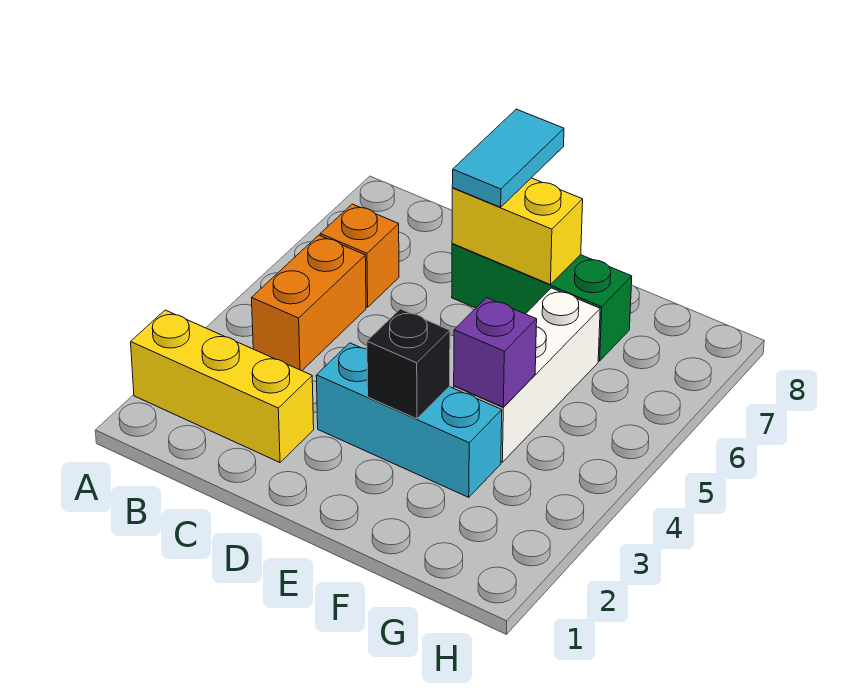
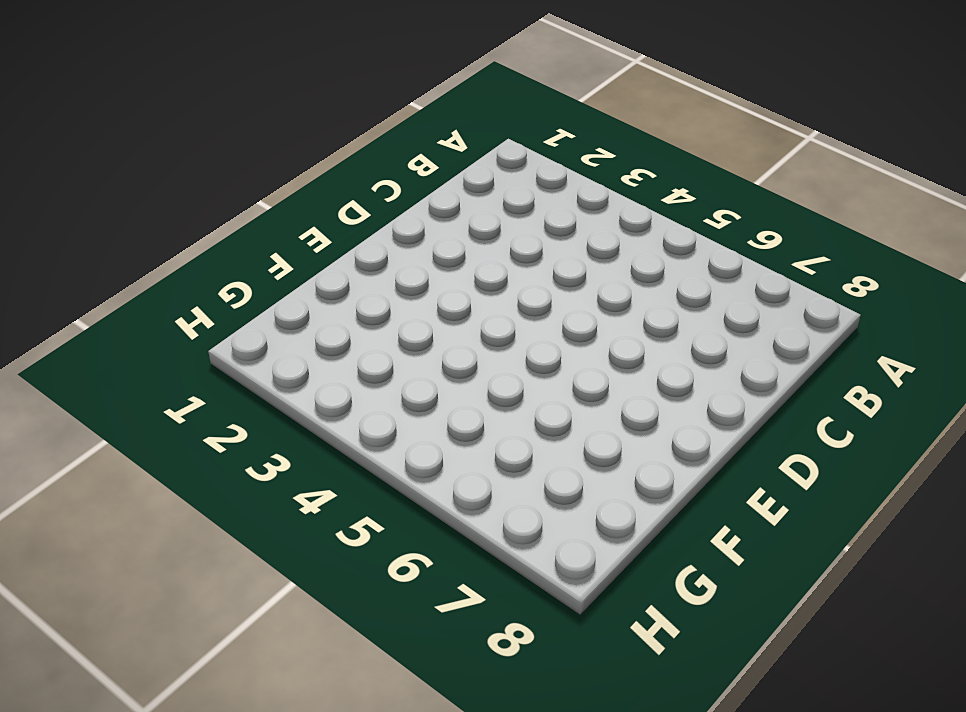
none -> yellow brick A2:C2 level 1
none -> orange brick B4:B5 level 1

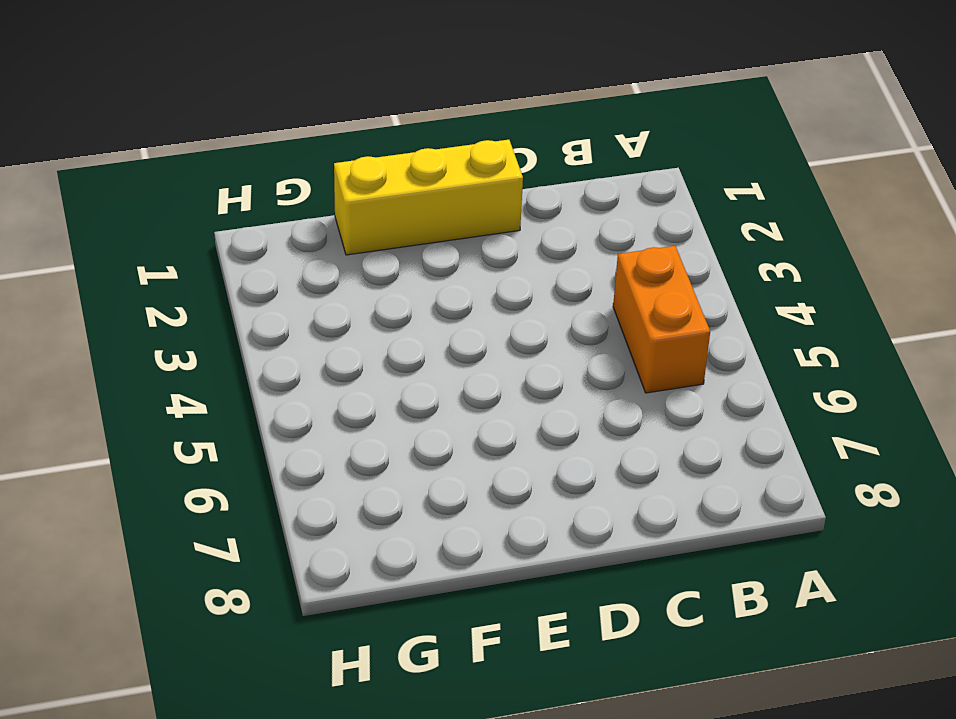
yellow brick D1:F1 level 1 -> yellow brick A2:C2 level 1
none -> orange brick B6 level 1
none -> cyan brick D3:F3 level 1

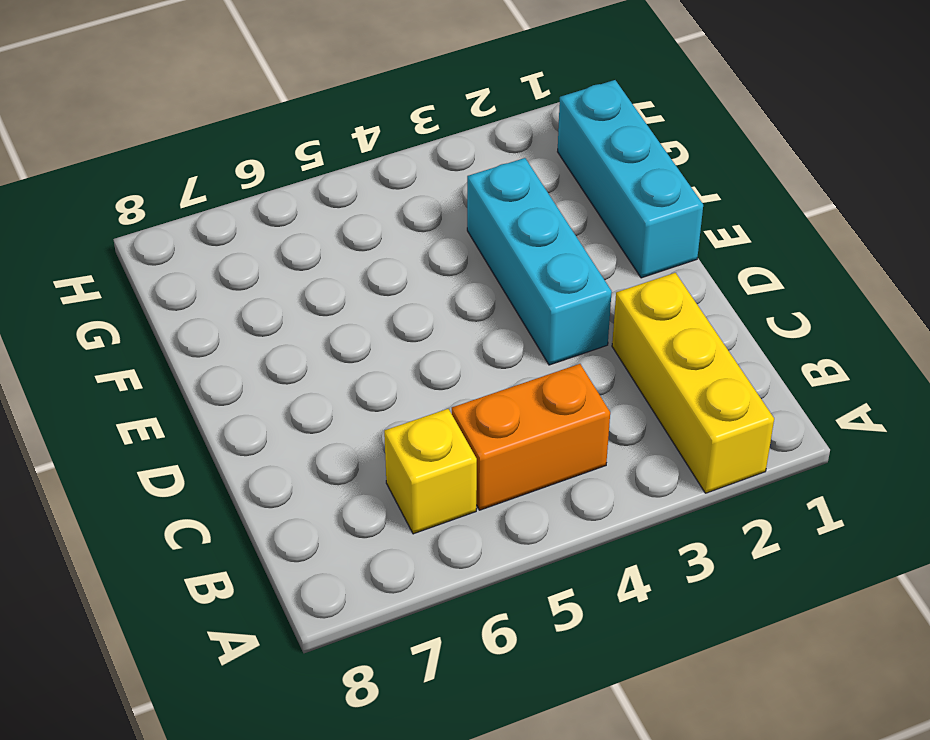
yellow brick B6 level 1 -> orange brick B6 level 1
cyan brick E1:G1 level 1 -> none
none -> green brick D7:F7 level 1
none -> white brick F4:F6 level 1

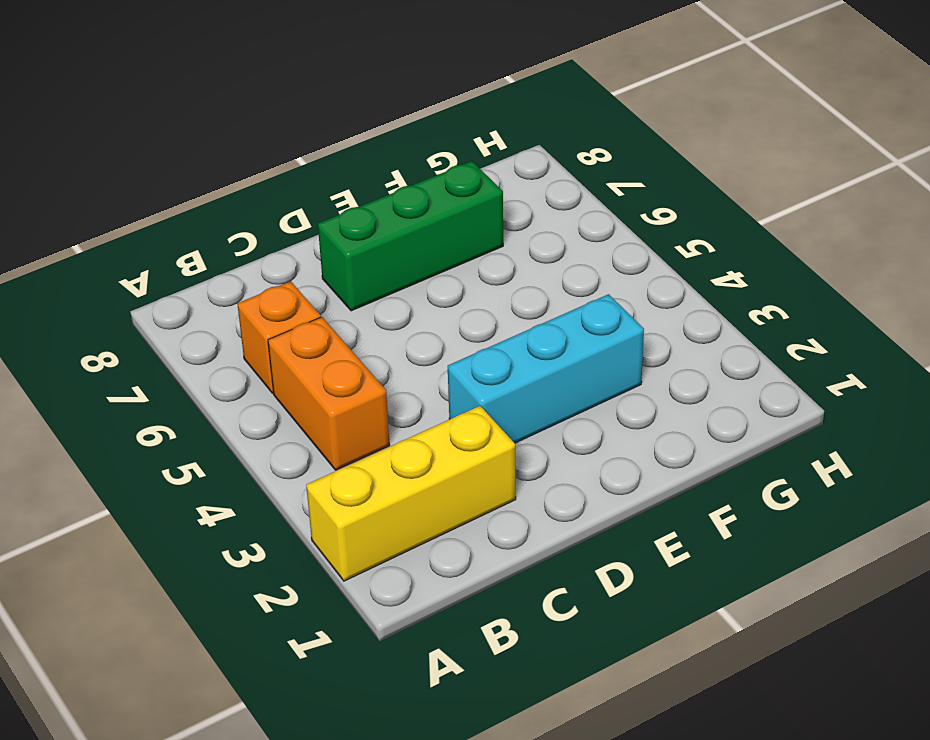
none -> white brick F4:F6 level 1
none -> yellow brick D7:E7 level 2

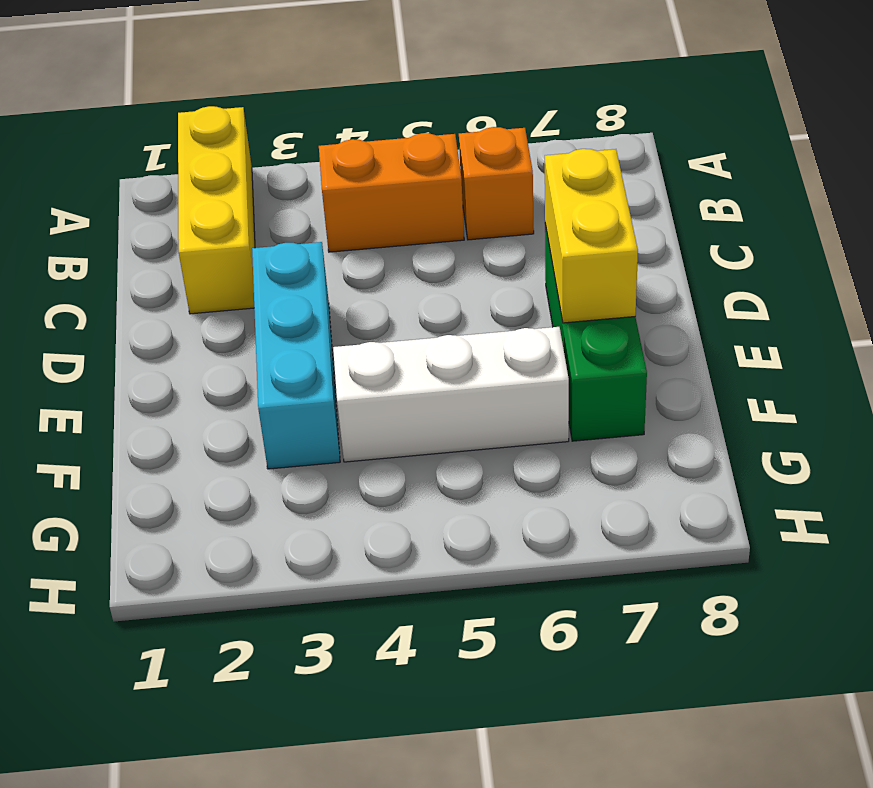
none -> black brick E3 level 2
none -> purple brick F4 level 2

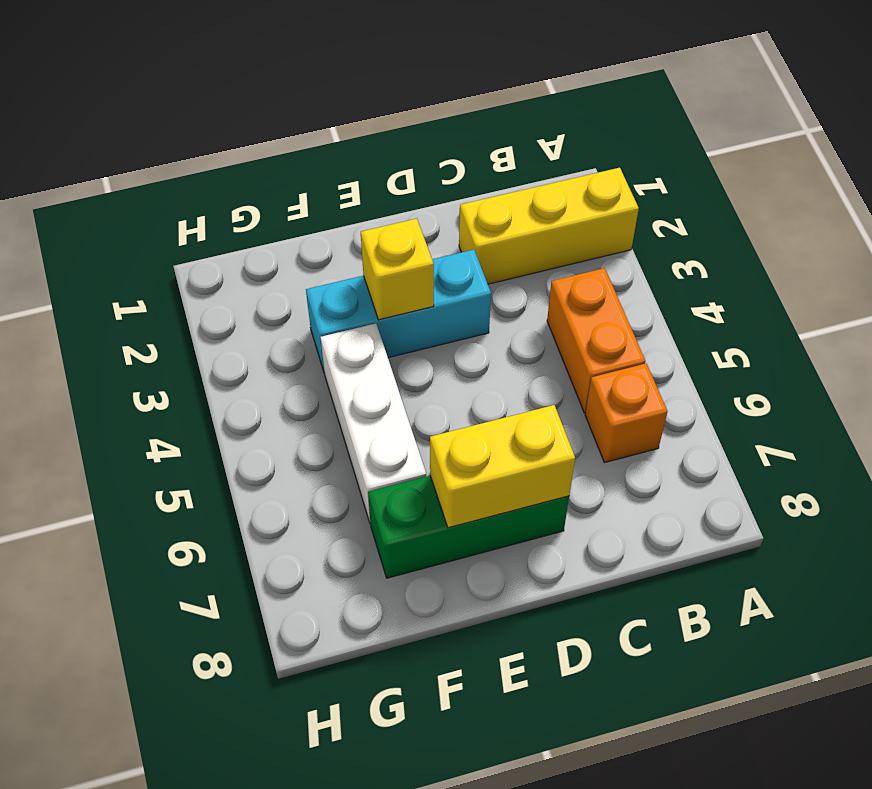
yellow brick E3 level 2 -> black brick E3 level 2
none -> purple brick F4 level 2
none -> cyan tile D7:D8 level 3

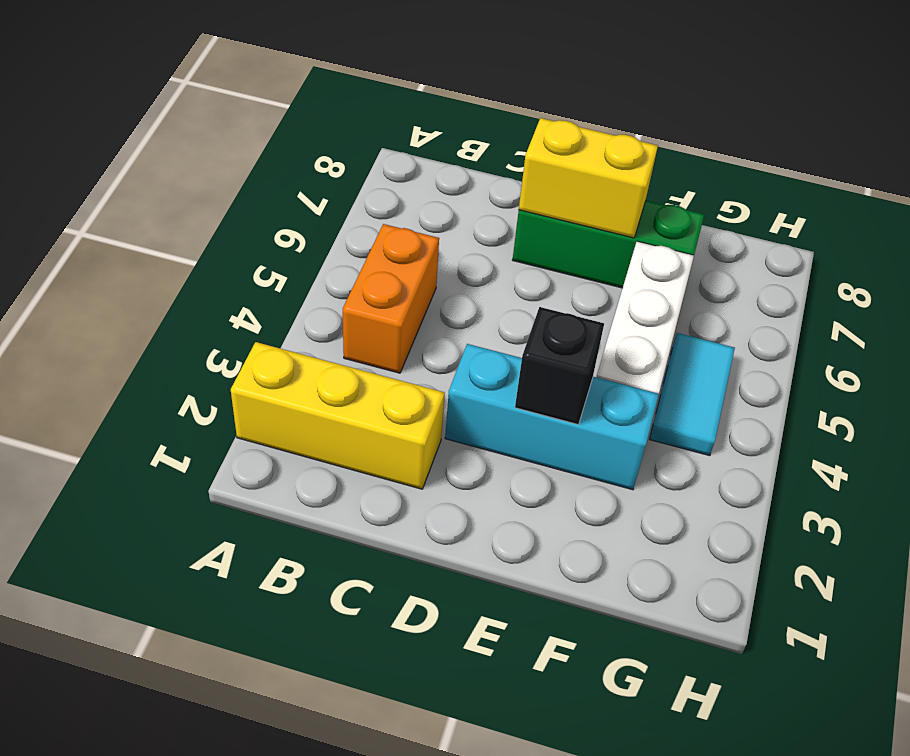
cyan tile G4:G5 level 1 -> cyan tile D7:D8 level 3
none -> orange brick B6 level 1
none -> purple brick F4 level 2

